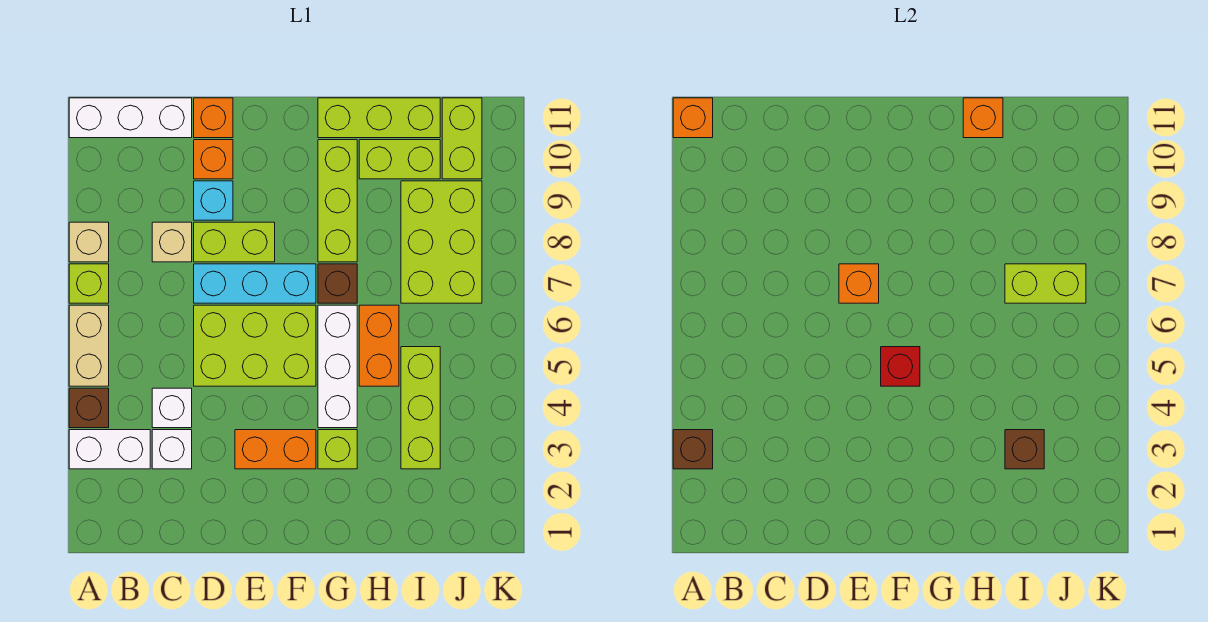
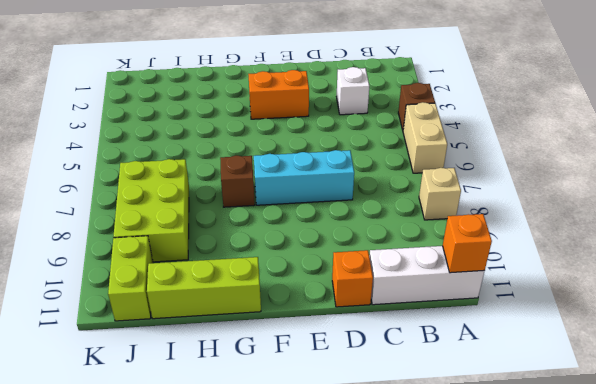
none -> white brick A3:B3 level 1
none -> lime brick A7 level 1
none -> white brick C4 level 1
none -> tan brick C8 level 1

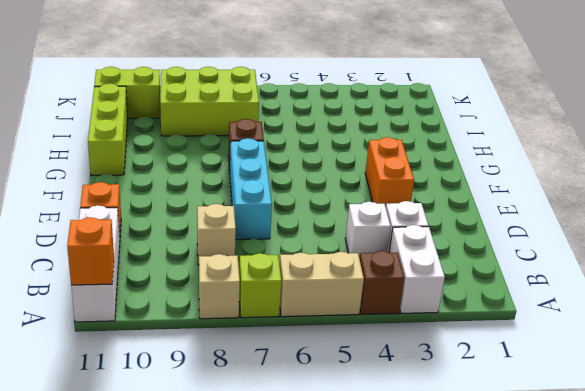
none -> lime brick D5:F6 level 1
none -> lime brick D8:E8 level 1
none -> cyan brick D9 level 1
none -> orange brick D10 level 1

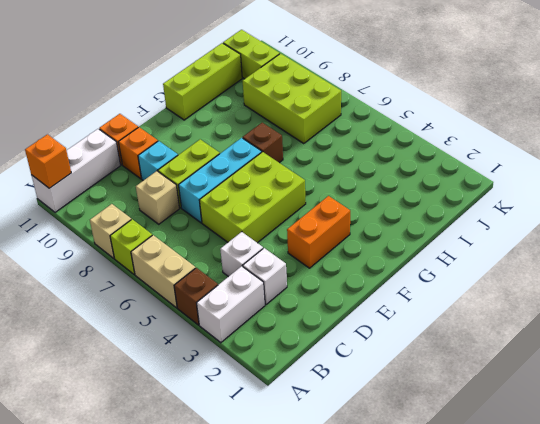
none -> lime brick G3 level 1
none -> white brick G4:G6 level 1
none -> lime brick G8:G10 level 1
none -> orange brick H5:H6 level 1

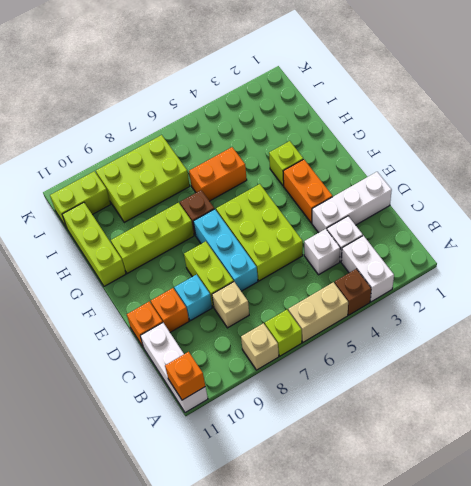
white brick D1:D3 level 1 -> white brick G4:G6 level 1
none -> lime brick H10:I10 level 1
none -> lime brick I3:I5 level 1
none -> brown brick A3 level 2
none -> orange brick E7 level 2

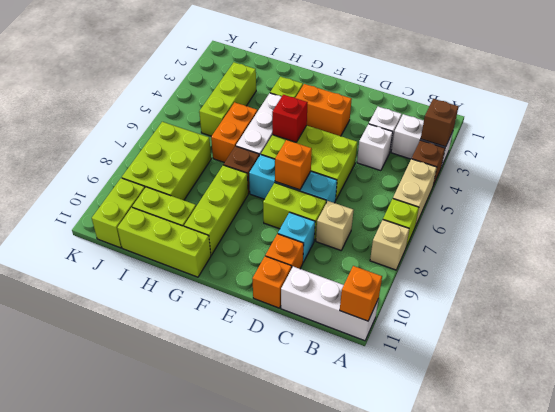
none -> orange brick H11 level 2
none -> brown brick I3 level 2
none -> lime brick I7:J7 level 2

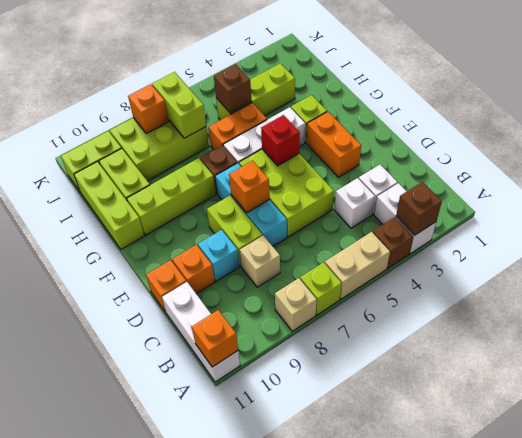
brown brick I5 level 2 -> brown brick I3 level 2
orange brick J8 level 2 -> orange brick H11 level 2

